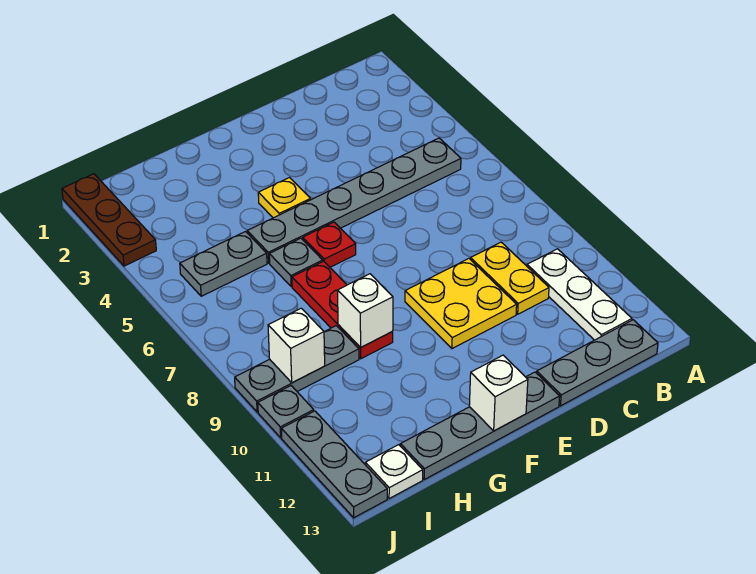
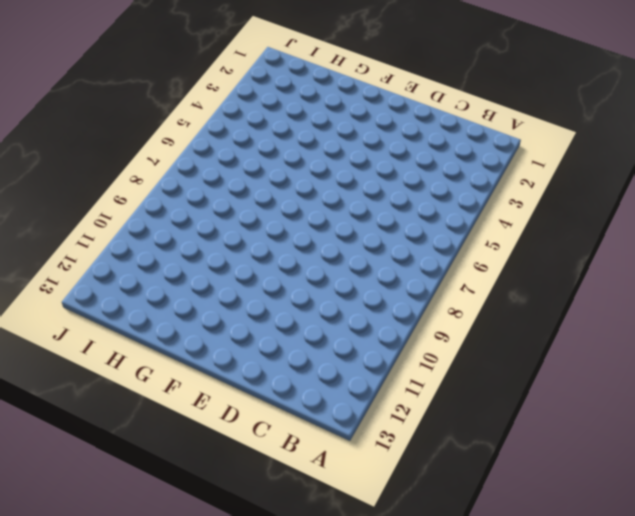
none -> grey plate B5:G5 level 1
none -> white plate B10:B12 level 1
none -> grey plate B13:D13 level 1

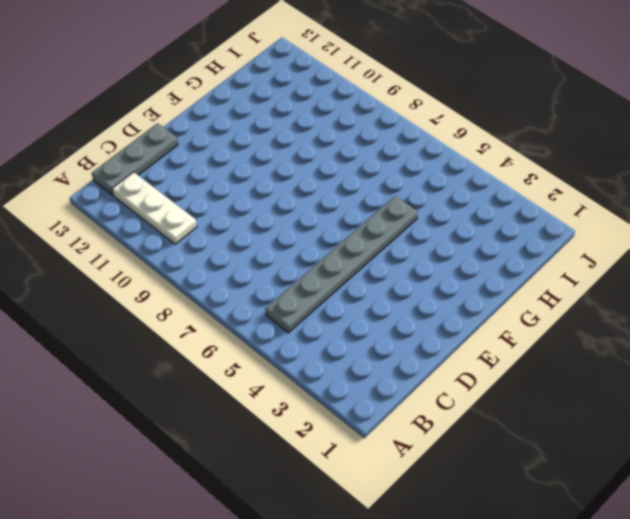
none -> yellow plate C9:C10 level 1
none -> yellow plate D9:E10 level 1
none -> grey plate E13:H13 level 1

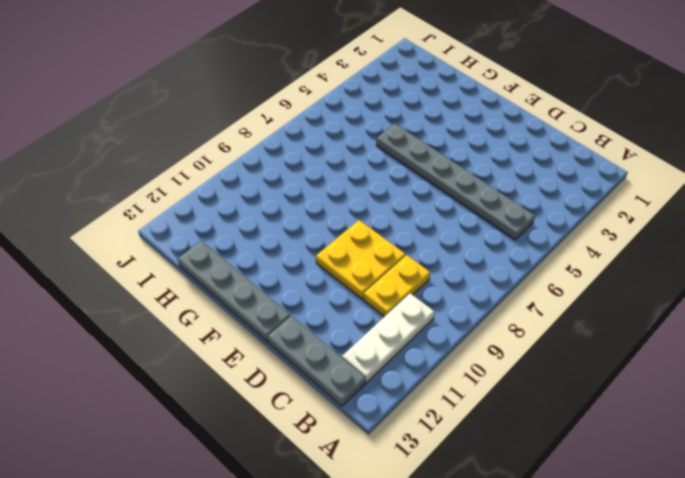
none -> yellow plate F4 level 1
none -> red plate F6 level 1
none -> grey plate G6 level 1

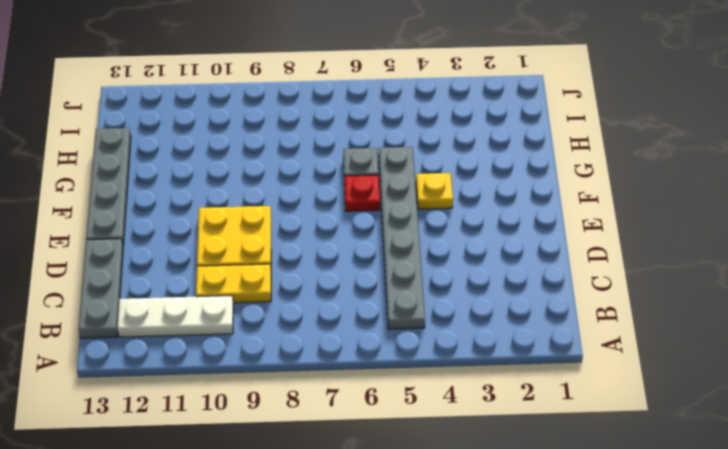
none -> red plate G7:G9 level 1
none -> grey plate H5:I5 level 1
none -> grey plate H9:J9 level 1

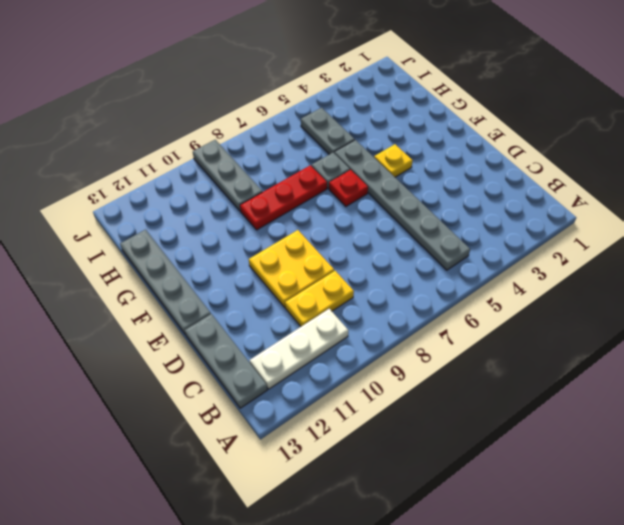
none -> white plate I13 level 1
none -> brown plate J1:J3 level 1
none -> grey plate J10 level 1

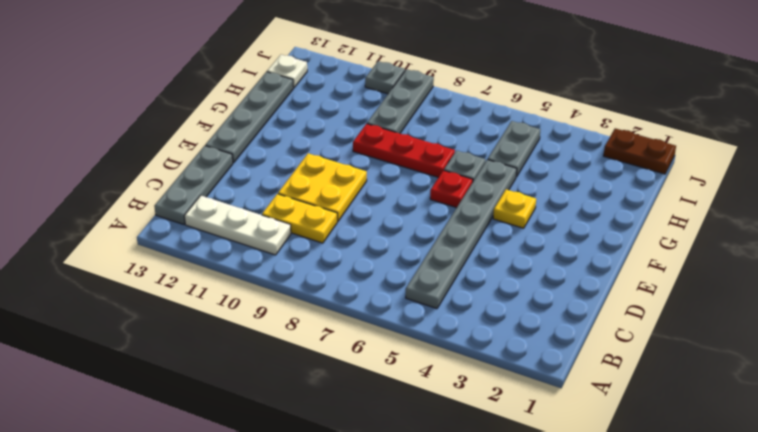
brown plate J1:J2 level 1 -> brown plate J1:J3 level 1
none -> grey plate J11:J13 level 1
none -> white brick F13 level 2
none -> white brick G9 level 2

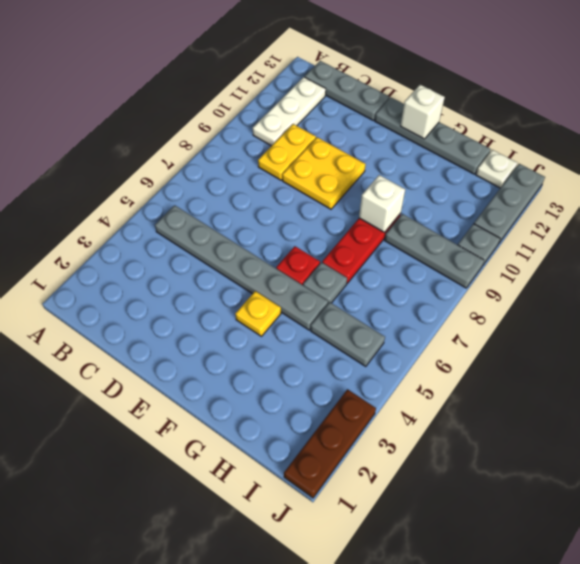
none -> white brick I9 level 2

